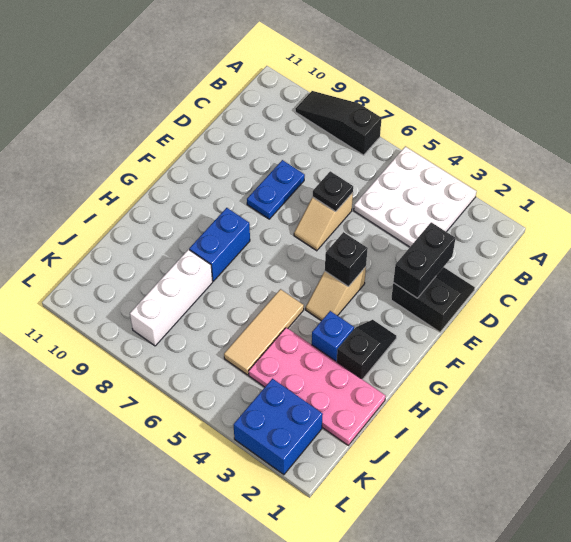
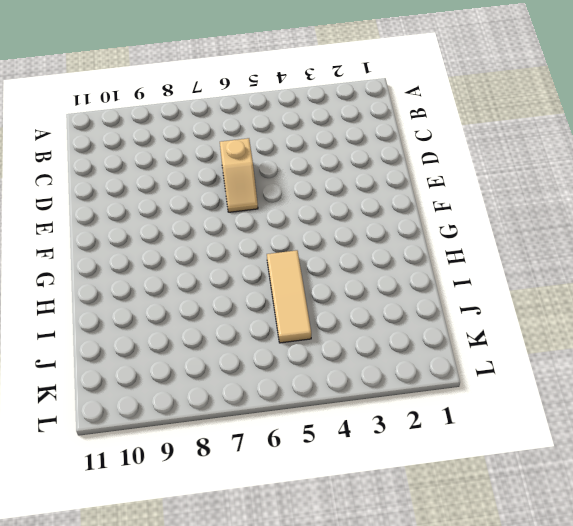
none -> white plate A3:C5 level 1
none -> black slope A7:A9 level 1 top 7
none -> black slope D1:E2 level 1 top E

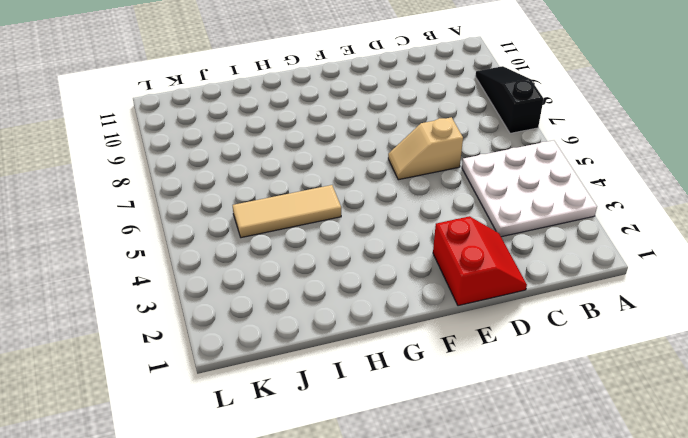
red slope D1:E2 level 1 top E -> black slope D1:E2 level 1 top E
none -> blue plate D8:E8 level 1
none -> tan slope F4:G4 level 1 top F
none -> black slope G2:H2 level 1 top H

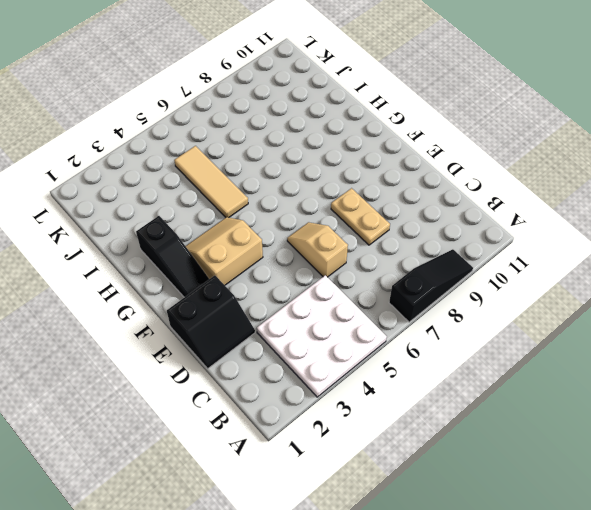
tan plate D8:E8 level 1 -> blue plate D8:E8 level 1
black slope F2:H2 level 1 top H -> black slope G2:H2 level 1 top H
tan slope F3:G4 level 1 top F -> tan slope F4:G4 level 1 top F
none -> blue brick G8:H8 level 1
none -> blue brick H3 level 1
none -> pink plate I1:J4 level 1

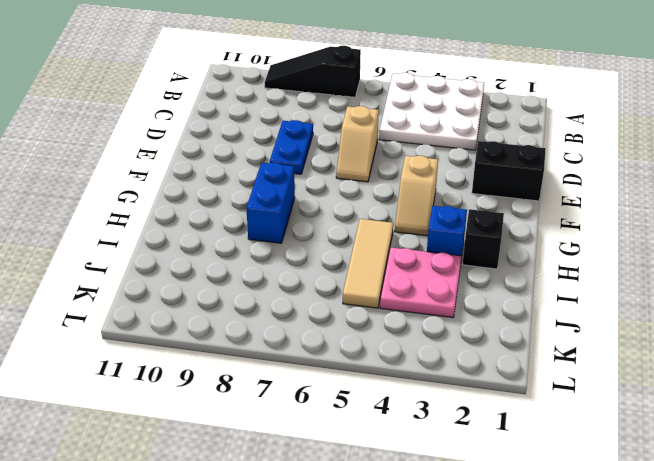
pink plate I3:J4 level 1 -> pink plate I1:J4 level 1
none -> white brick I8:K8 level 1
none -> blue brick K2:L3 level 1
none -> black brick D2:E2 level 2

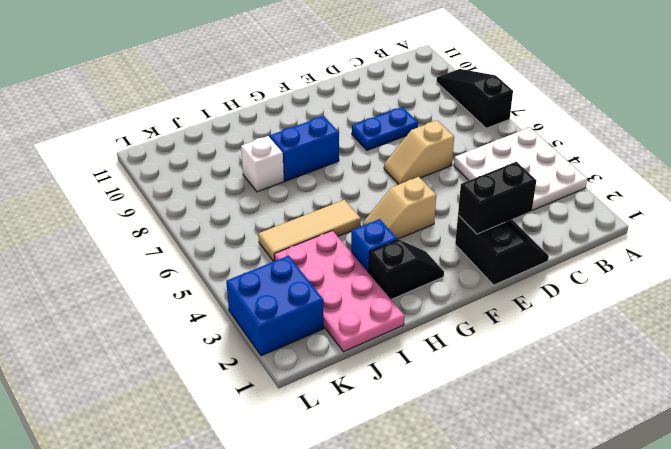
white brick I8 level 1 -> white brick I8:K8 level 1
none -> black plate D6 level 2
none -> black brick F4 level 2

